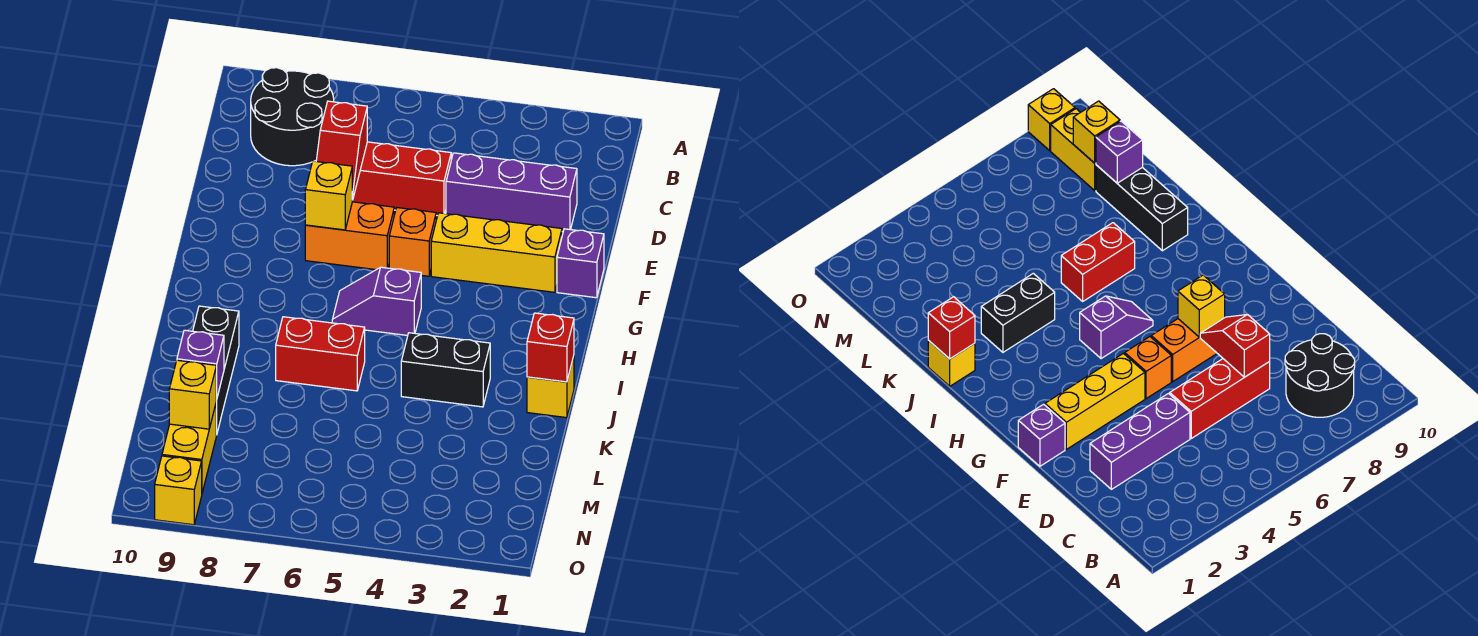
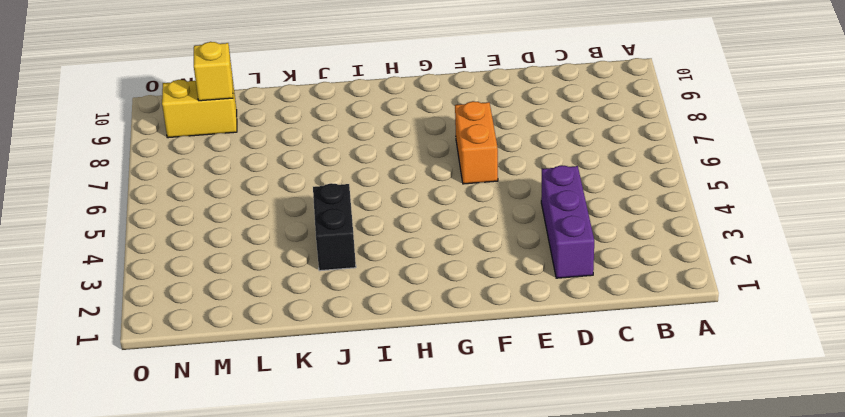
none -> black round brick B8:C9 level 1
none -> red brick D5:D7 level 1
none -> purple brick F1 level 1

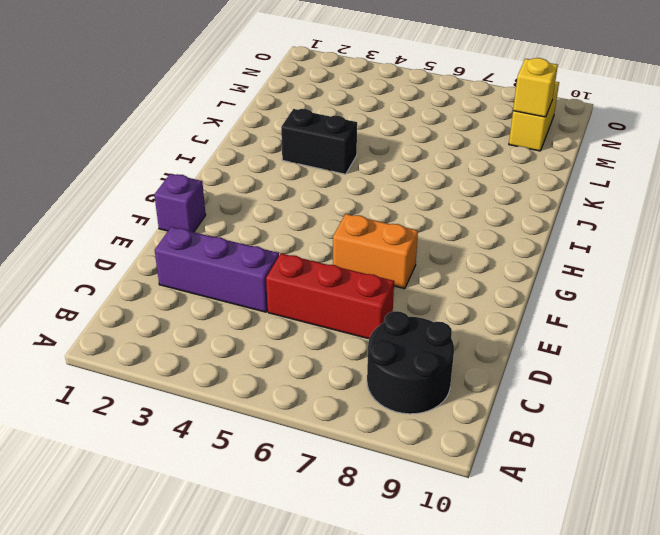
none -> yellow brick F2:F4 level 1
none -> orange brick F5 level 1
none -> purple slope H5:H6 level 1 top 5

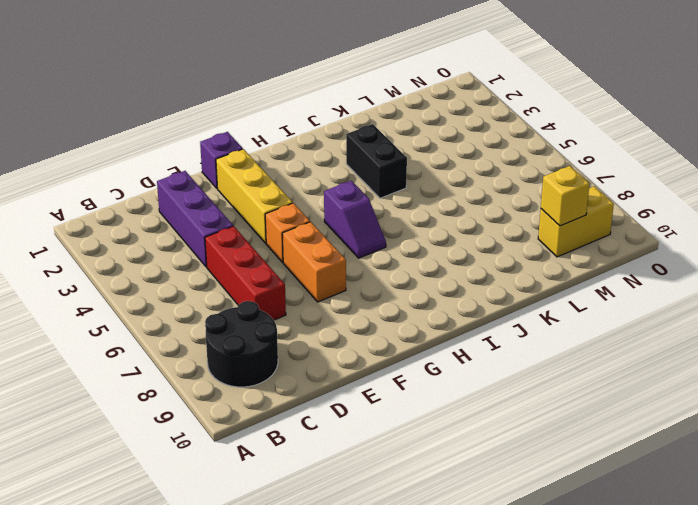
none -> yellow brick J1 level 1
none -> red brick J6:J7 level 1
none -> black brick J9:L9 level 1

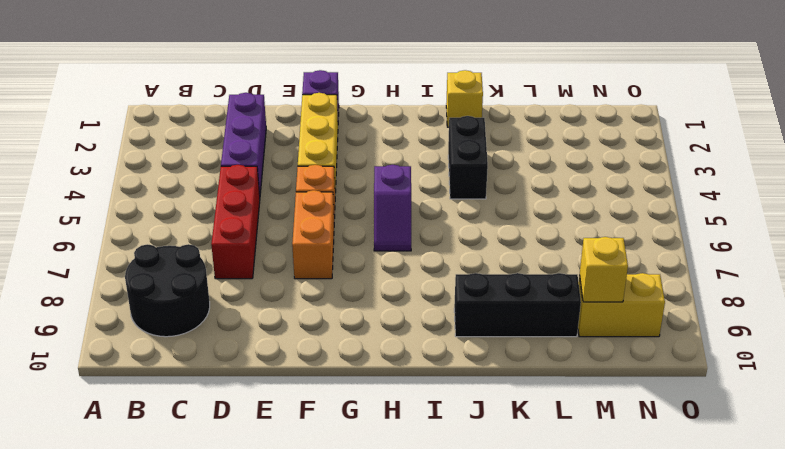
none -> red brick J6:J7 level 1
none -> yellow brick O9 level 1
none -> red slope D7:E7 level 2 top D

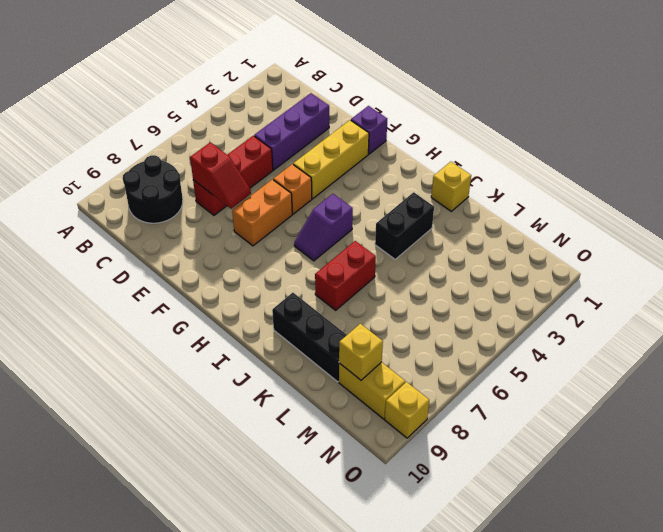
none -> yellow brick F7 level 2
none -> red brick J1 level 2
none -> purple brick L9 level 2

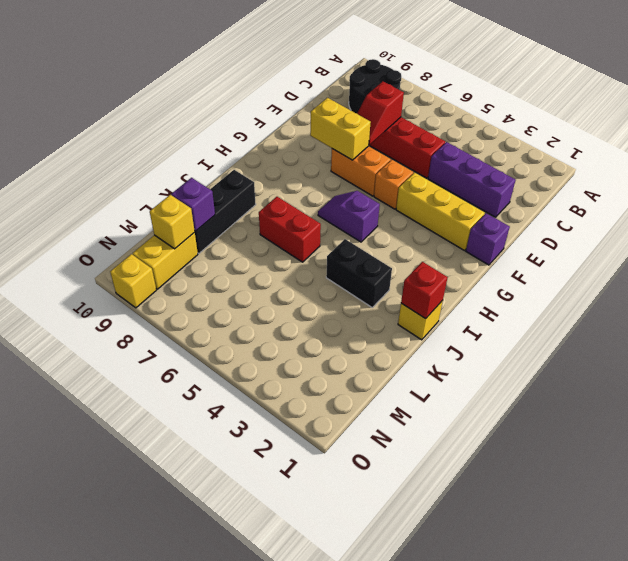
yellow brick F7:F8 level 2 -> yellow brick F7 level 2

